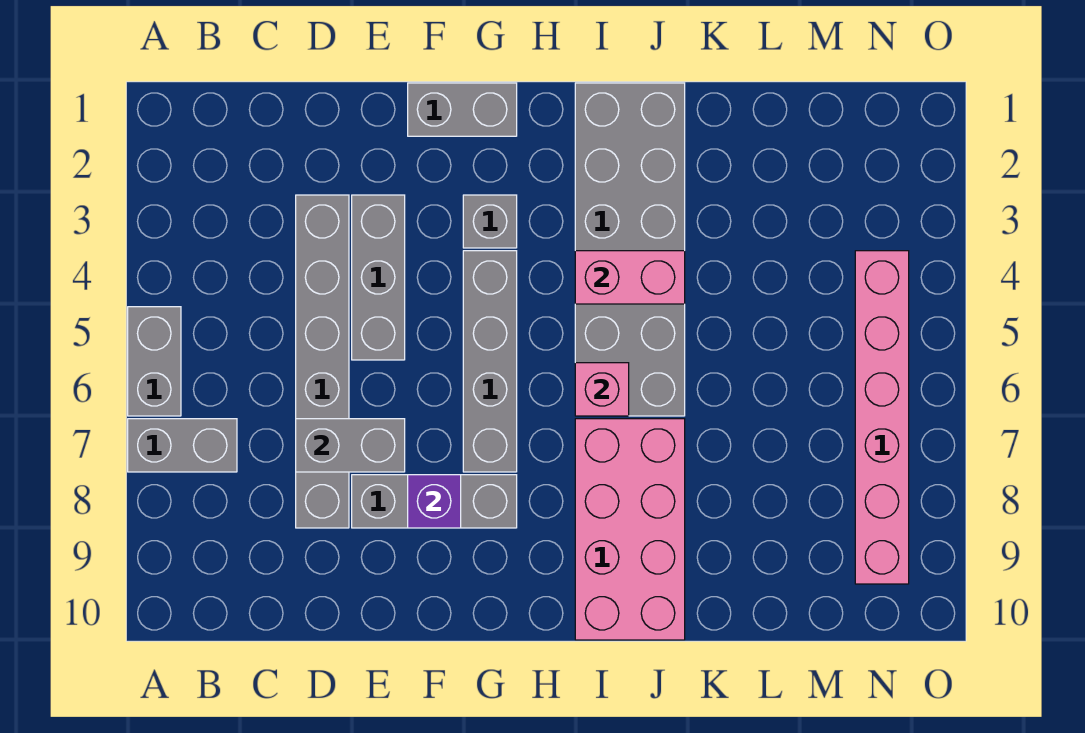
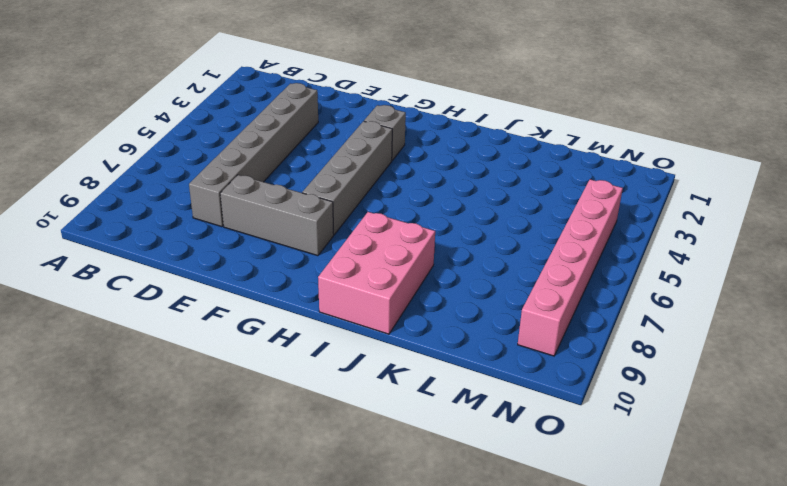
pink brick I8:J10 level 1 -> pink brick I7:J10 level 1
none -> grey brick A5:A6 level 1
none -> grey brick A7:B7 level 1
none -> grey brick E3:E5 level 1

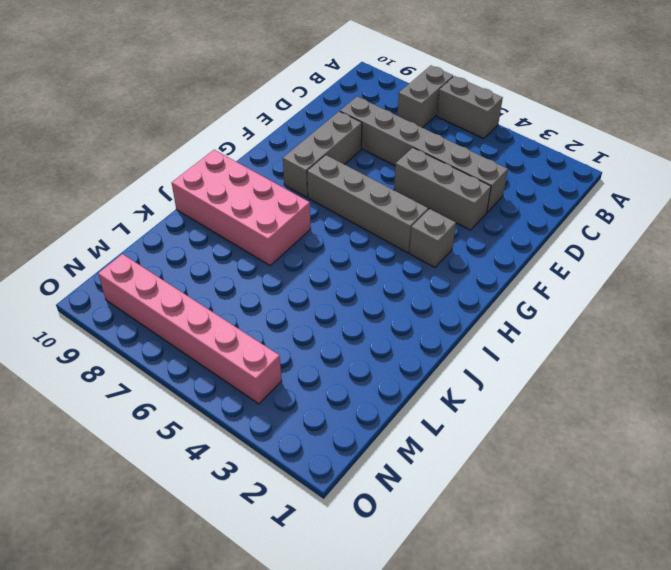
none -> grey brick F1:G1 level 1
none -> grey brick I1:J6 level 1
none -> grey brick D7:E7 level 2

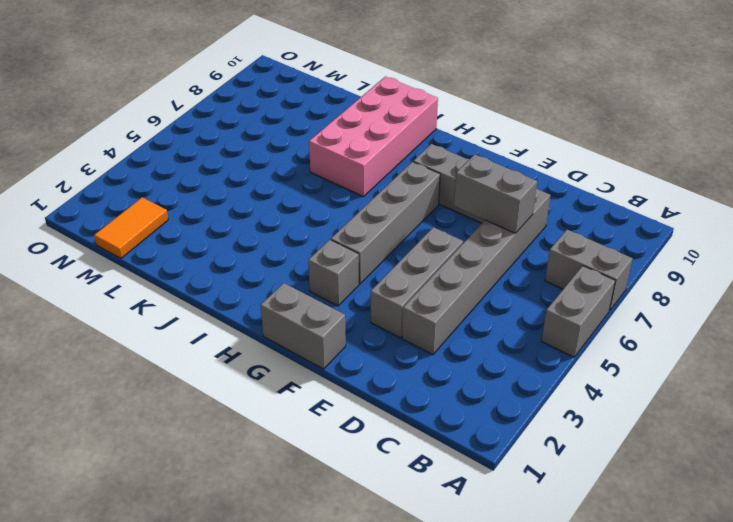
orange tile M1:M2 level 1 -> none
none -> grey brick I1:J6 level 1
none -> pink brick N4:N9 level 1
none -> purple brick F8 level 2

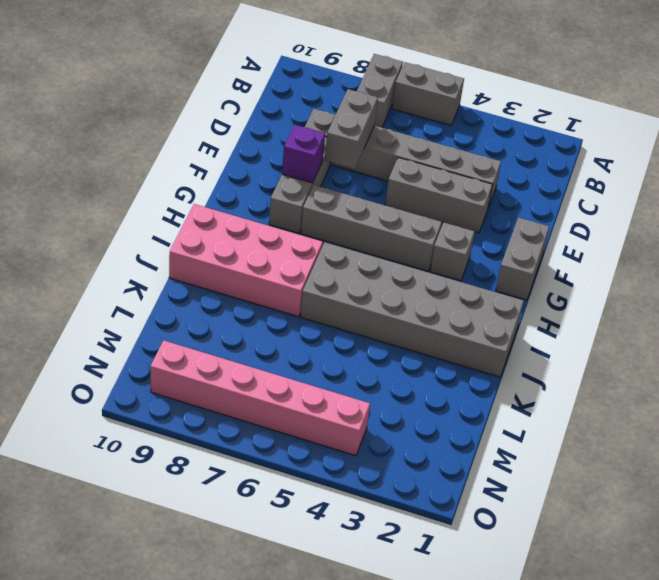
none -> pink brick I4:J4 level 2
none -> pink brick I6 level 2

